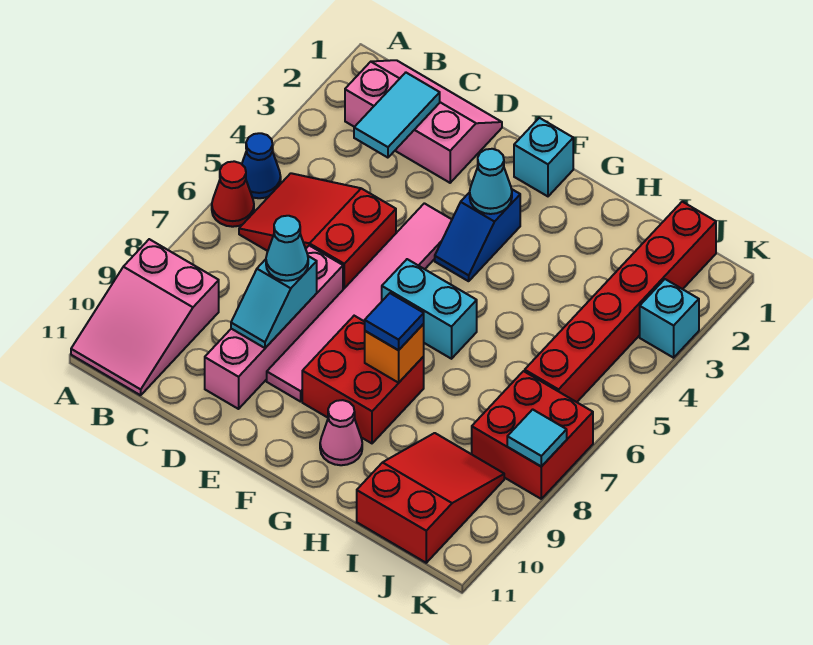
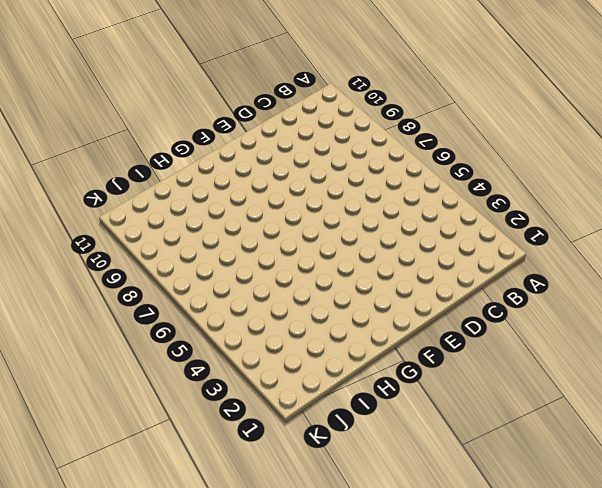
none -> blue cone A5 level 1
none -> red cone A6 level 1
none -> pink slope A9:B11 level 1 top 9

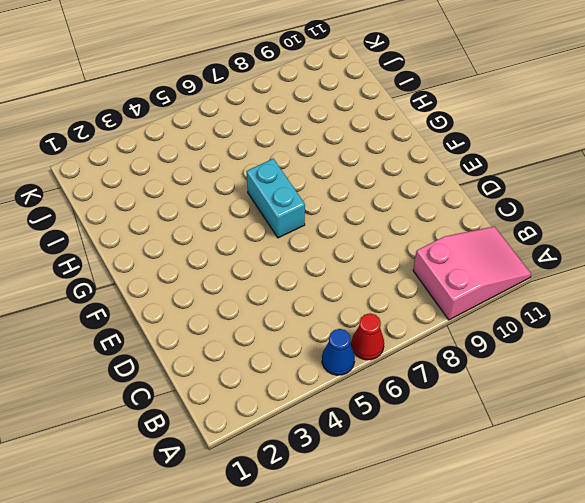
none -> pink slope B1:D2 level 1 top 2
none -> red slope B5:D6 level 1 top D
none -> pink brick D7:D10 level 1

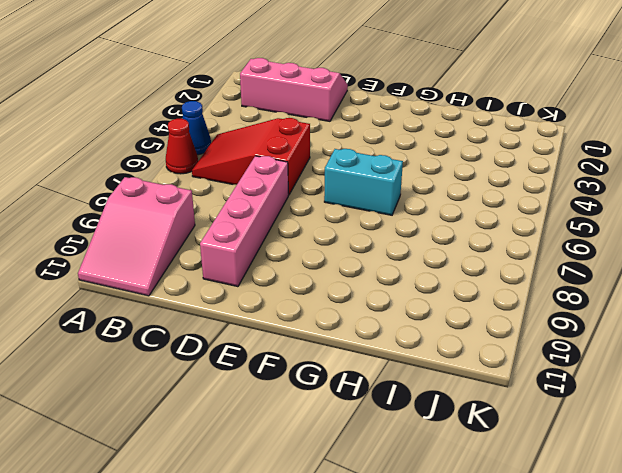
none -> pink tile E4:E9 level 1
none -> cyan brick F1 level 1
none -> blue slope F3:F4 level 1 top 3

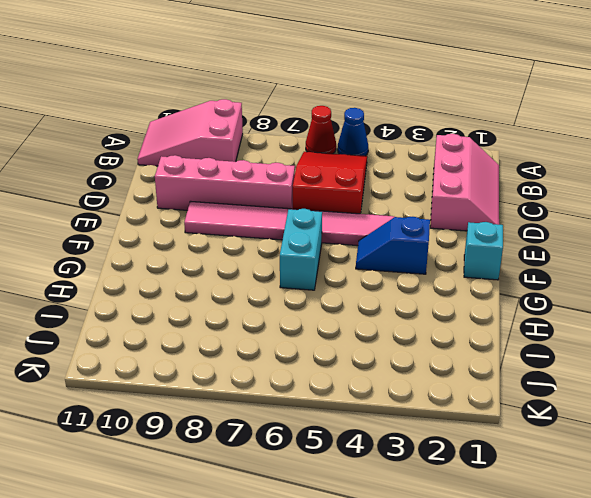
none -> red brick F8:G9 level 1
none -> pink cone G10 level 1
none -> red slope I9:J11 level 1 top 11

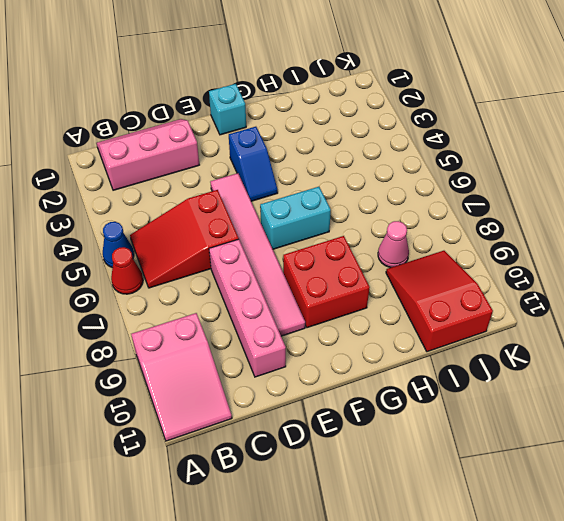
pink cone I8 level 1 -> pink cone G10 level 1
none -> red brick J1:J6 level 1
none -> red brick J7:K8 level 1
none -> cyan brick K3 level 1

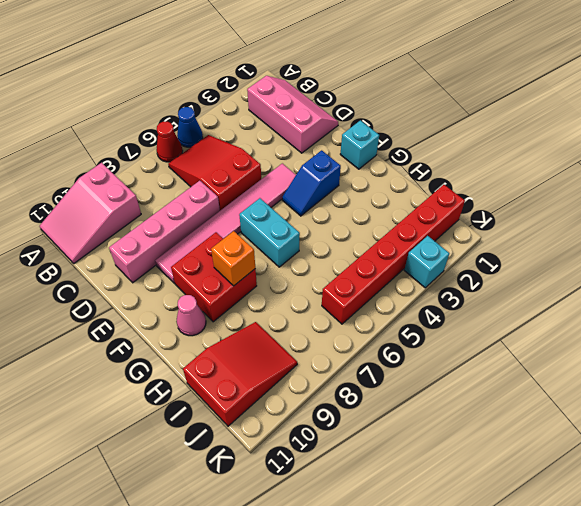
none -> red brick J7:K8 level 1
none -> cyan tile C2:C3 level 2
none -> cyan slope D8:D9 level 2 top 8

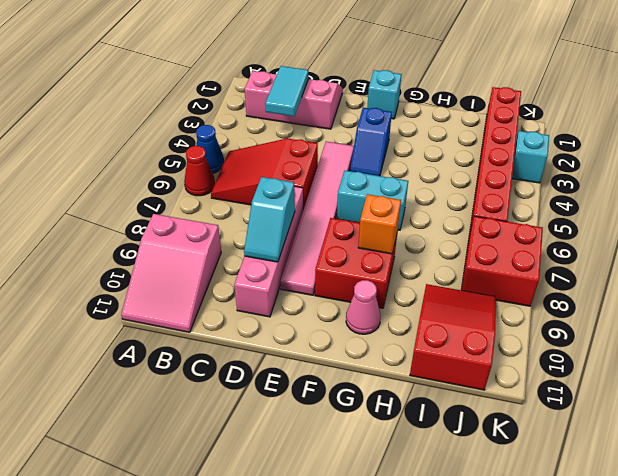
none -> cyan cone F3 level 2
none -> cyan tile K8 level 2
none -> cyan cone D8 level 3

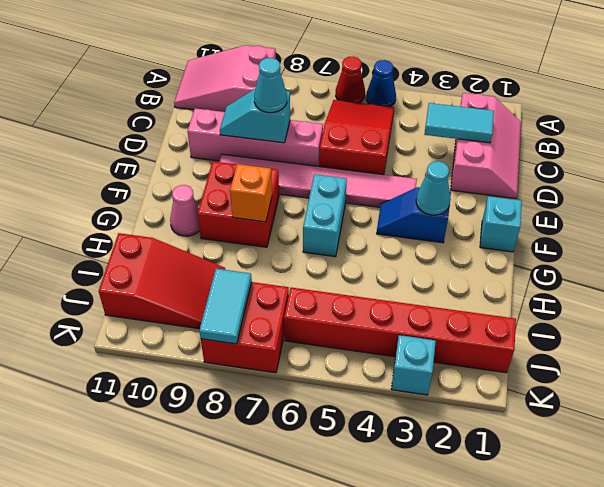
cyan tile J8:K8 level 2 -> cyan tile K8 level 2
none -> blue tile G8 level 3

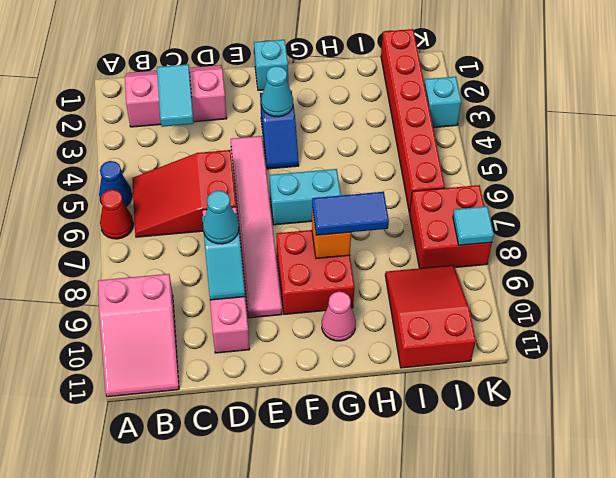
blue tile G8:H8 level 3 -> blue tile G8 level 3

